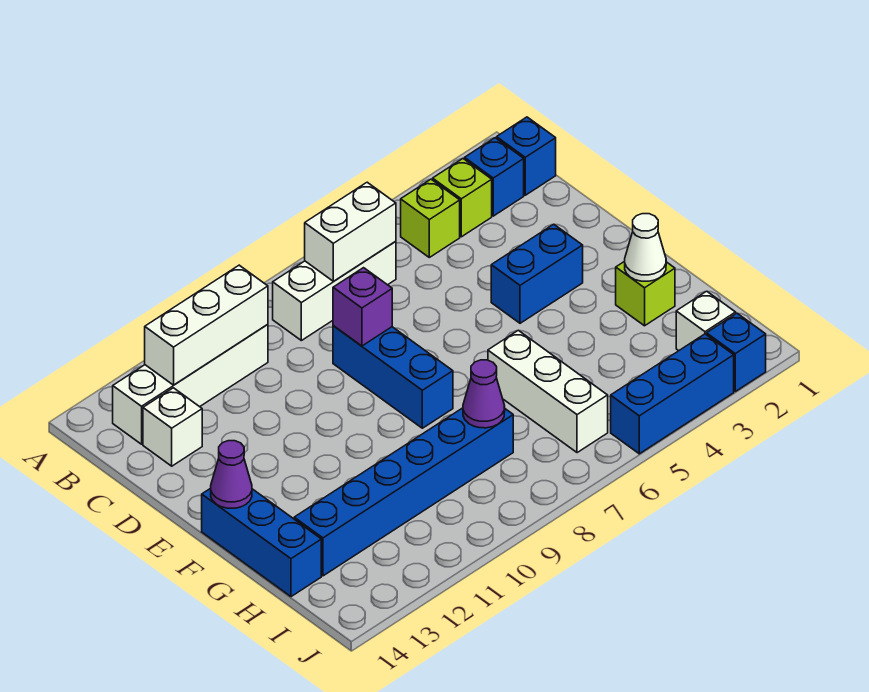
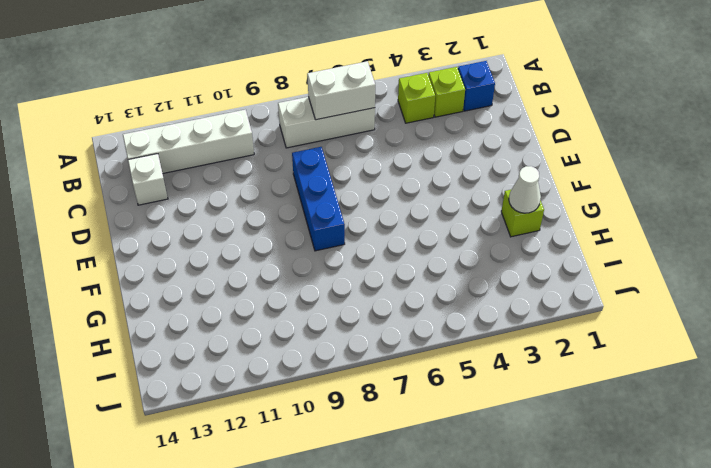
none -> blue brick B1 level 1
none -> blue brick E3:E4 level 1
none -> blue brick F14:H14 level 1

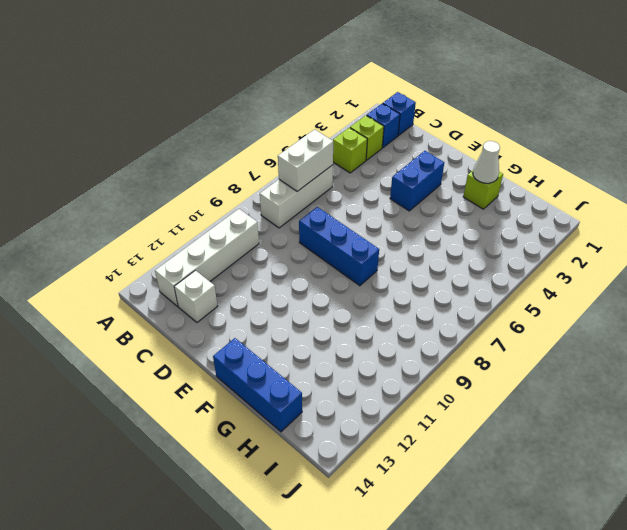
none -> white brick G6:I6 level 1
none -> blue brick H8:H13 level 1
none -> white brick I2 level 1

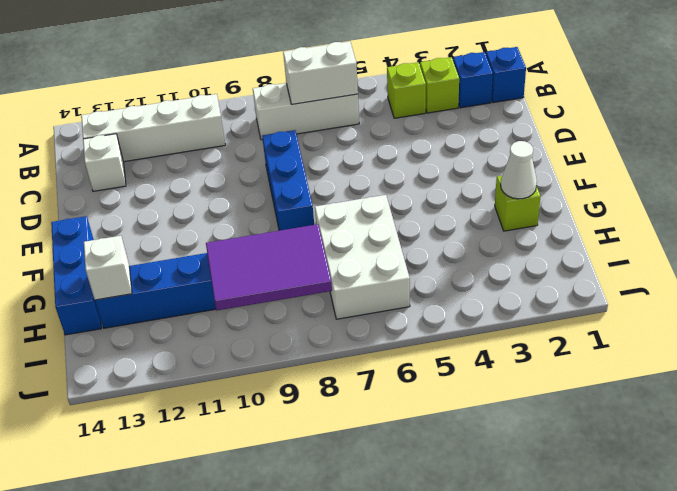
white brick G6:I7 level 1 -> white brick G6:I6 level 1
purple tile H8:I10 level 2 -> purple cone H8 level 2
white brick H13 level 2 -> white brick I2 level 1
none -> blue brick E3:E4 level 1
none -> blue brick J2 level 1
none -> blue brick J3:J5 level 1

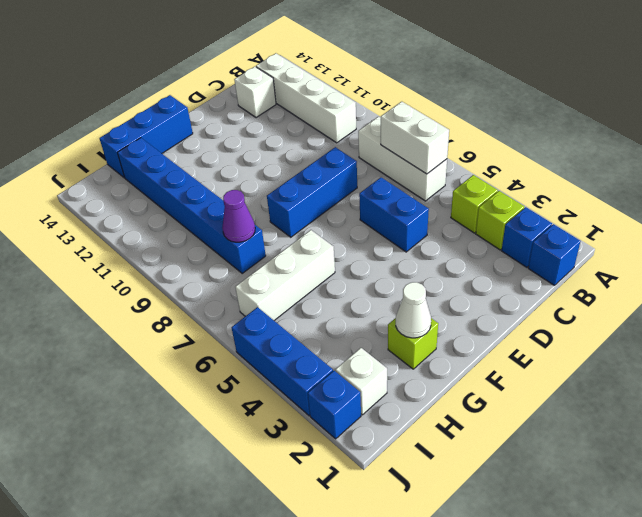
blue brick D5:D6 level 1 -> blue brick E3:E4 level 1
none -> white brick B10:B12 level 2
none -> purple brick D8 level 2
none -> purple cone F14 level 2

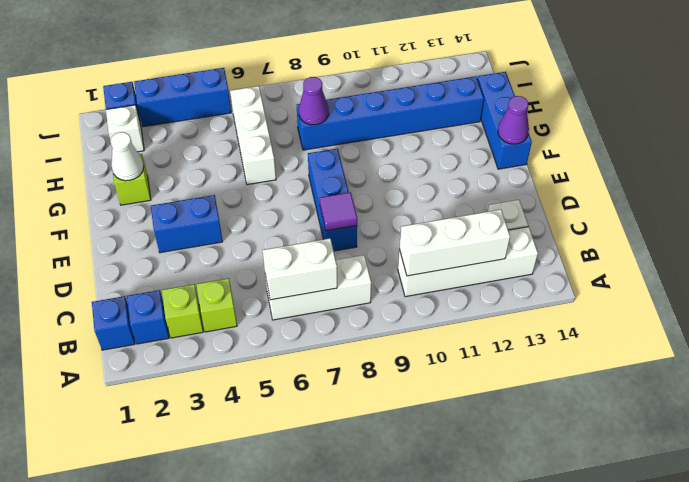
purple tile D8 level 2 -> purple brick D8 level 2

